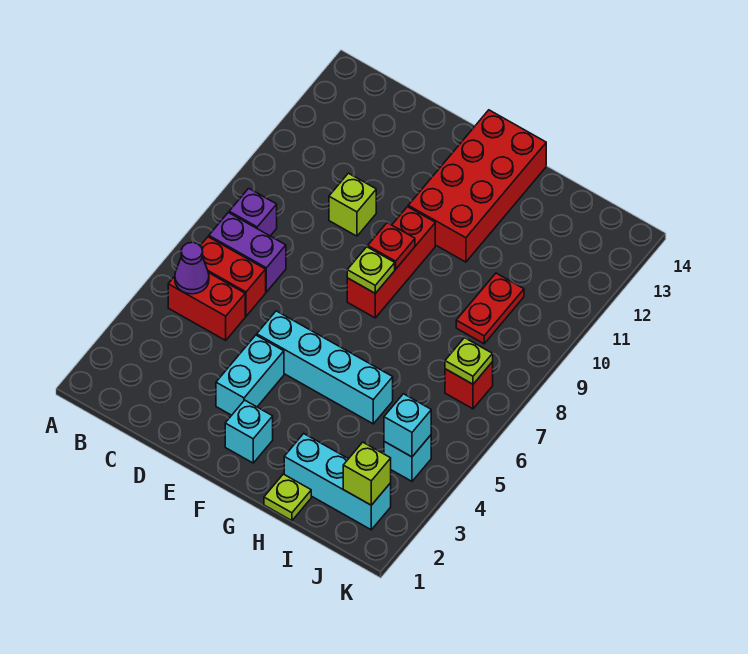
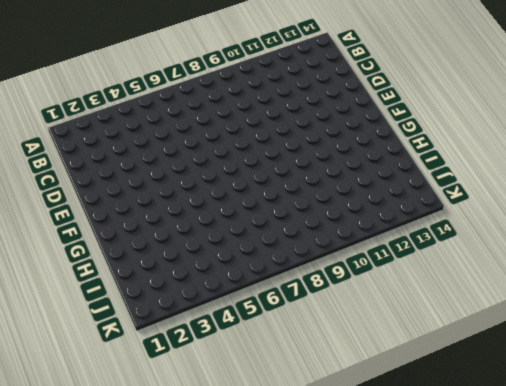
none -> red brick B5:C5 level 1
none -> red brick B6:C6 level 1
none -> purple brick B7:C7 level 1

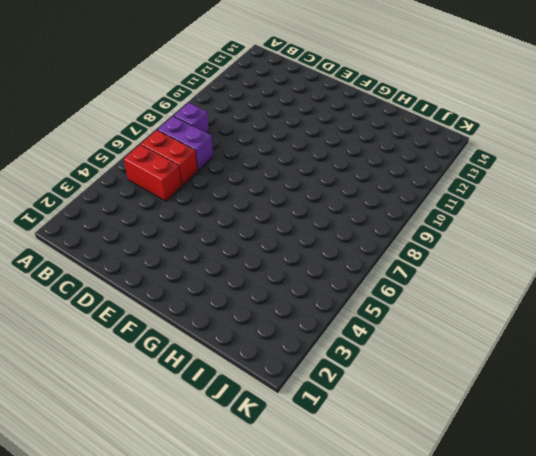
none -> lime brick D10 level 1
none -> cyan brick E3:E4 level 1
none -> cyan brick E5:H5 level 1

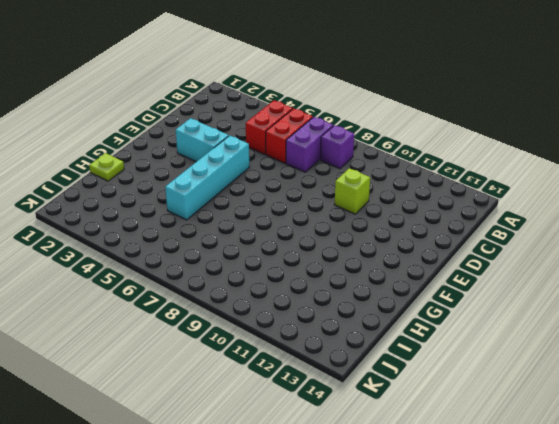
none -> cyan brick F2 level 1
none -> red brick F8:F10 level 1
none -> red brick F11:G14 level 1

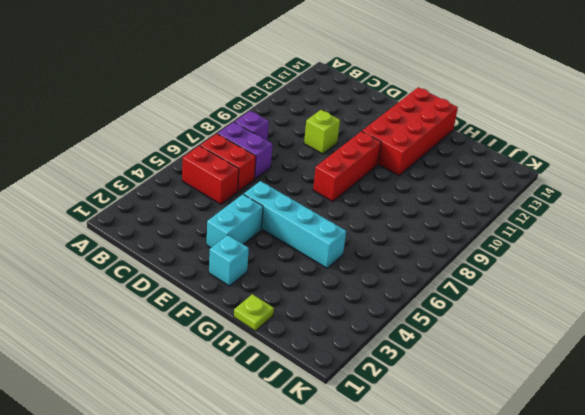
none -> cyan brick H2:J2 level 1
none -> red plate I9:I10 level 1
none -> cyan brick J4 level 1

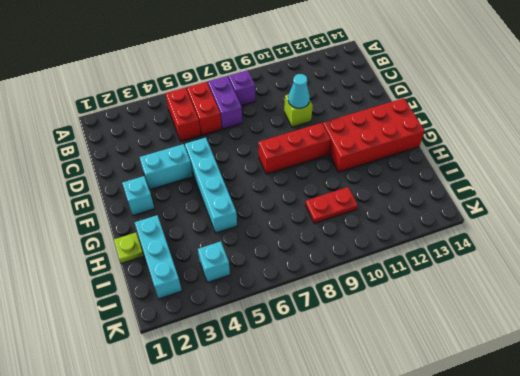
cyan cone D10 level 2 -> none
none -> red brick J7 level 1
none -> purple cone B5 level 2
none -> lime plate F8 level 2

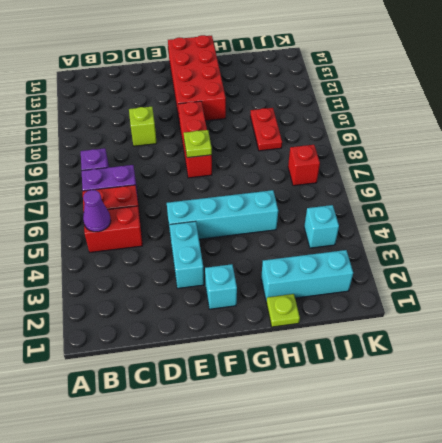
none -> red plate F9 level 2
none -> lime brick J2 level 2
none -> cyan brick J4 level 2

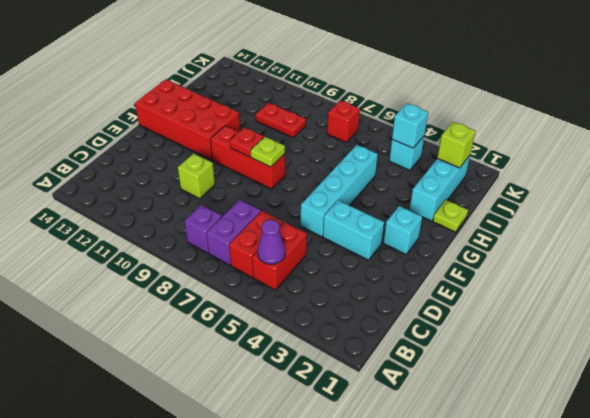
none -> lime plate J7 level 2

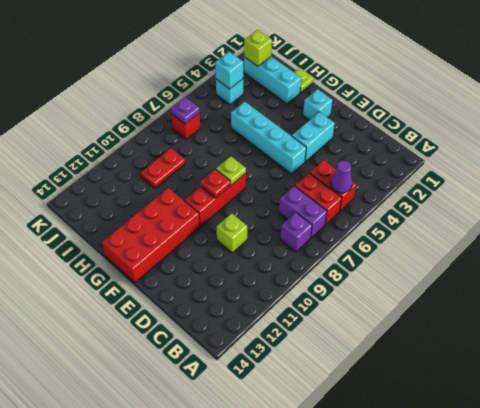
purple plate J7 level 2 -> lime plate J7 level 2

